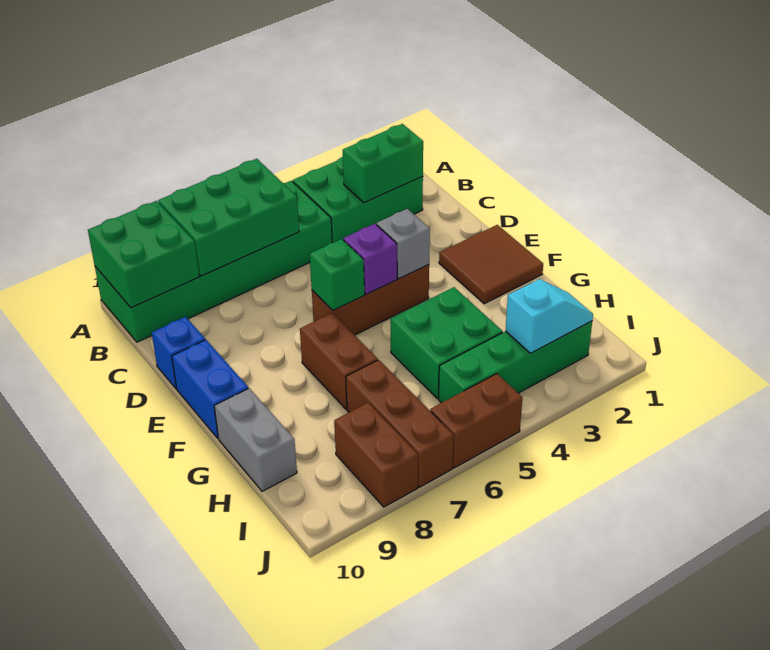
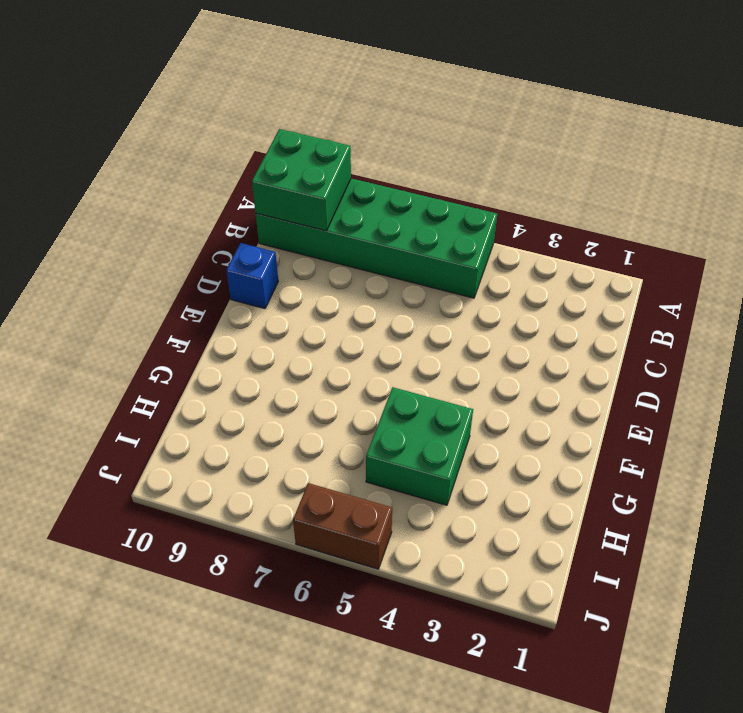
none -> green brick A2:B4 level 1
none -> brown tile E1:F2 level 1
none -> brown brick E4:E6 level 1

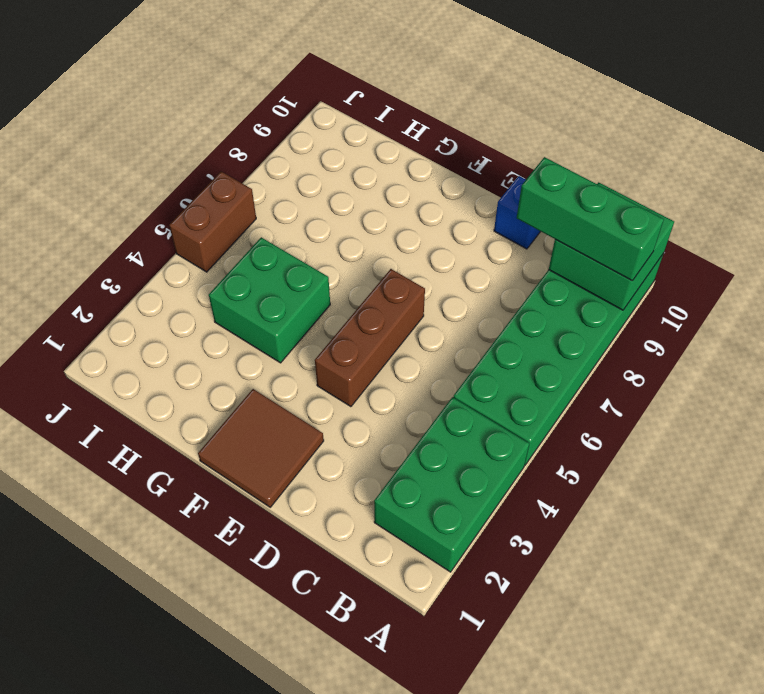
green brick A9:C9 level 3 -> none
none -> blue brick E10:F10 level 1
none -> brown brick F7:G7 level 1
none -> grey brick G10:H10 level 1

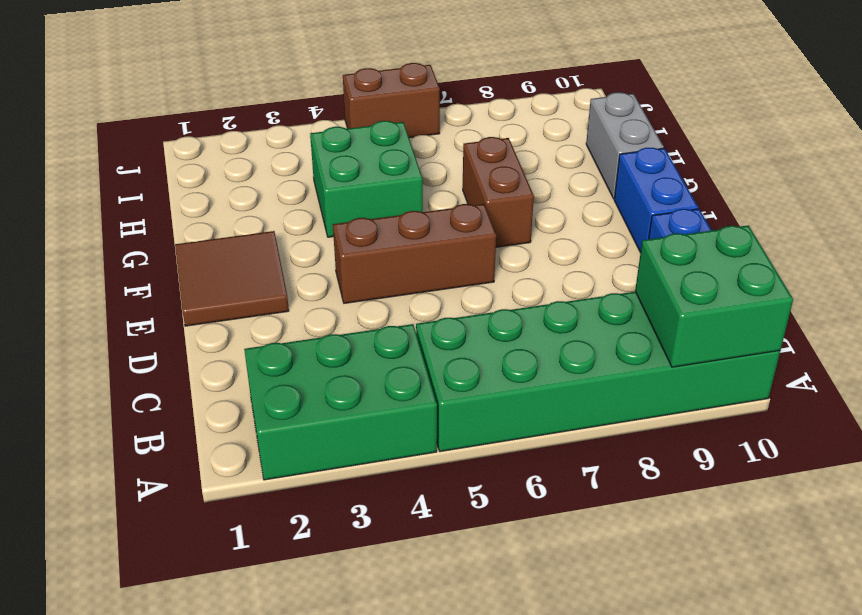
none -> brown brick H7:J7 level 1
none -> green brick I2:I5 level 1
none -> brown brick I8:J8 level 1

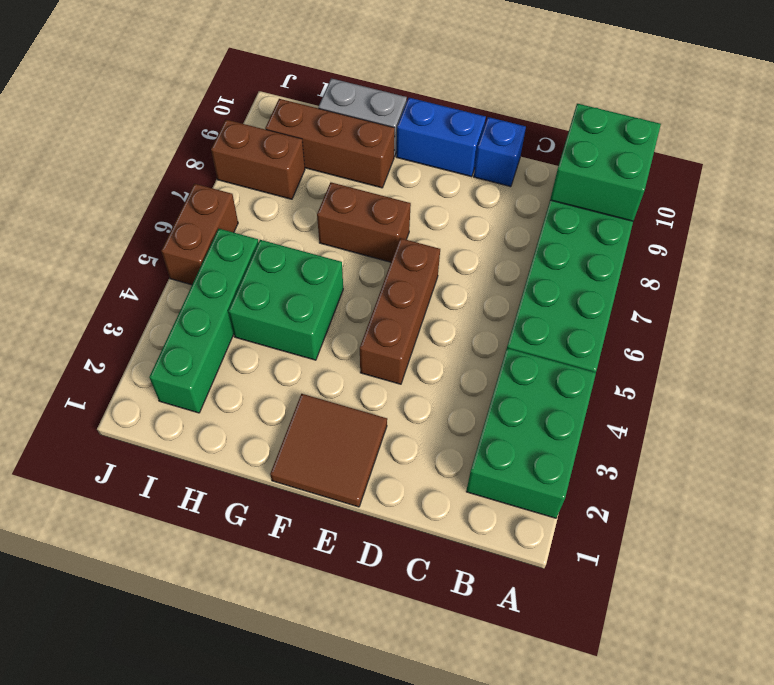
brown brick G9:I9 level 1 -> brown brick H7:J7 level 1
none -> green brick A6:B8 level 2
none -> green brick B2:B3 level 2
none -> grey brick E4 level 2

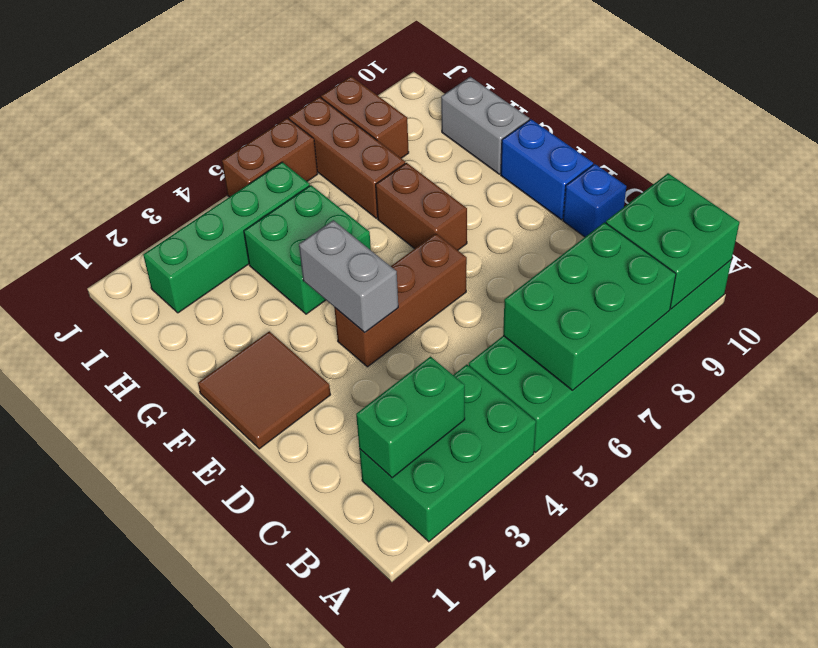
grey brick E4:F4 level 2 -> grey brick E4 level 2
none -> purple brick E5 level 2
none -> green brick E6 level 2
none -> cyan slope I2:I3 level 2 top 3

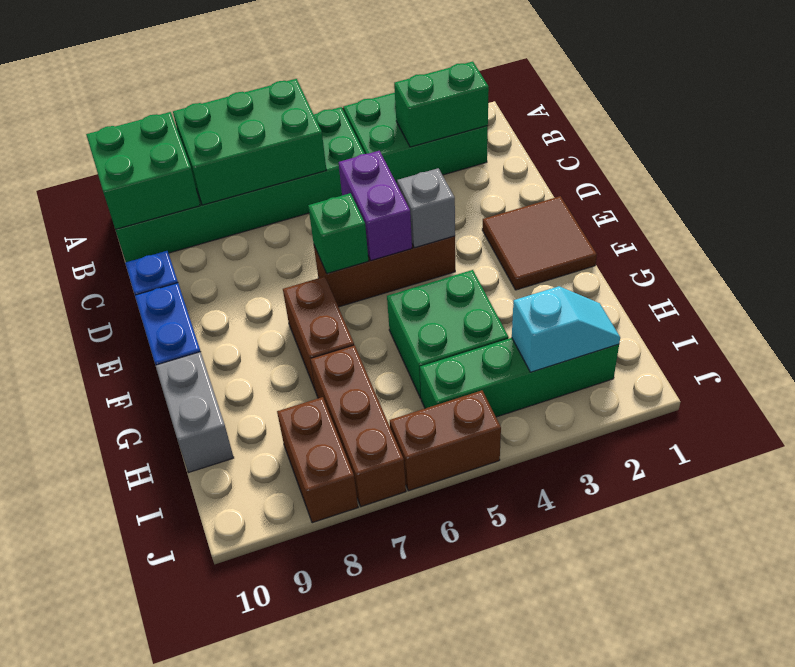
purple brick D5:E5 level 2 -> purple brick E5 level 2

